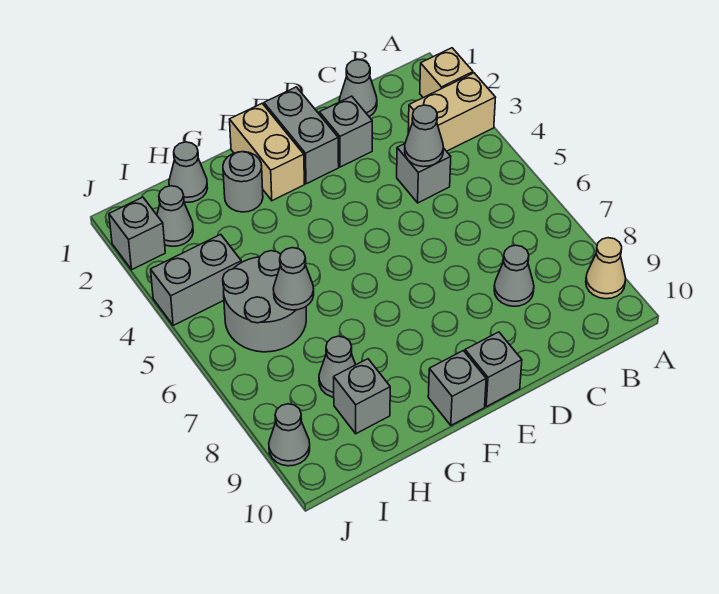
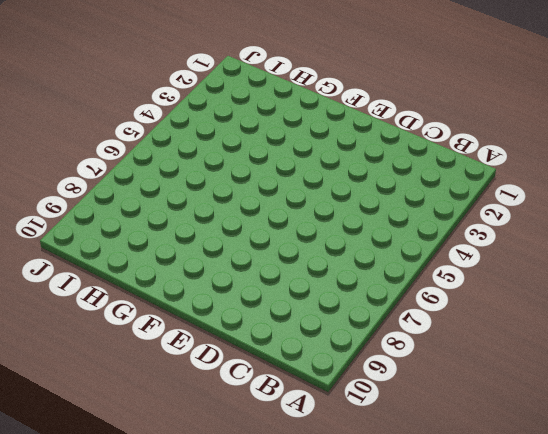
none -> tan brick A2 level 1
none -> tan brick A3:B3 level 1
none -> tan cone A9 level 1

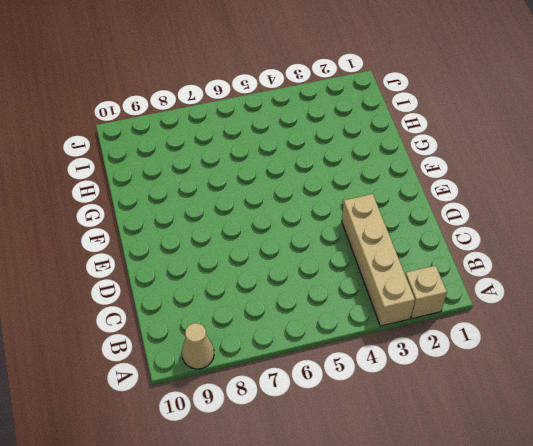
tan brick A3:D3 level 1 -> tan brick A3:B3 level 1
none -> grey cone C1 level 1
none -> grey brick C4 level 1
none -> grey cone C8 level 1

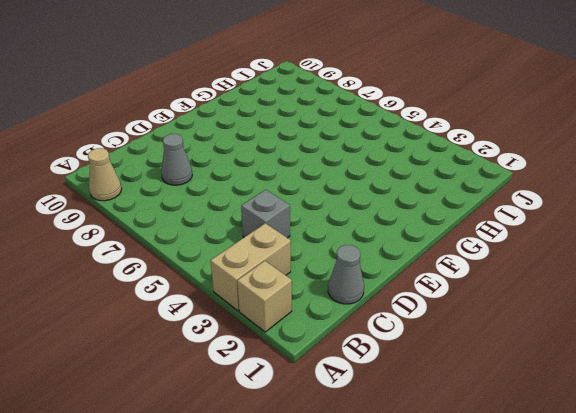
none -> grey brick D2 level 1
none -> grey brick E1:E2 level 1
none -> grey brick E10 level 1

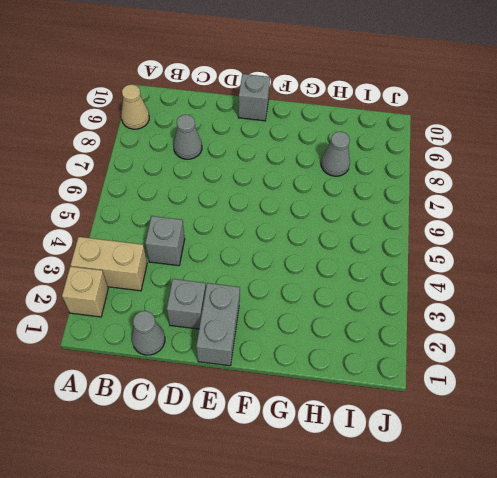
none -> tan brick F1:F2 level 1
none -> grey brick F10 level 1
none -> grey round brick G2 level 1

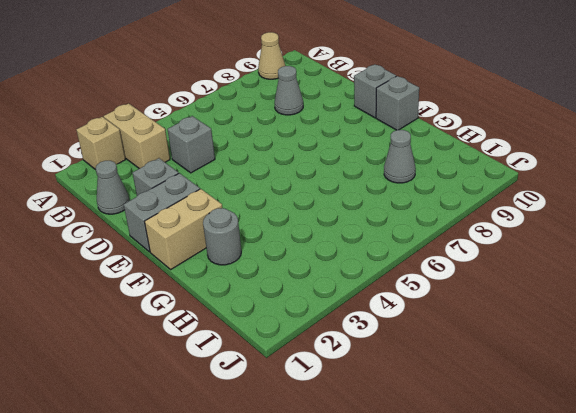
none -> grey cone H1 level 1
none -> grey round brick H5:I6 level 1
none -> grey brick H9 level 1

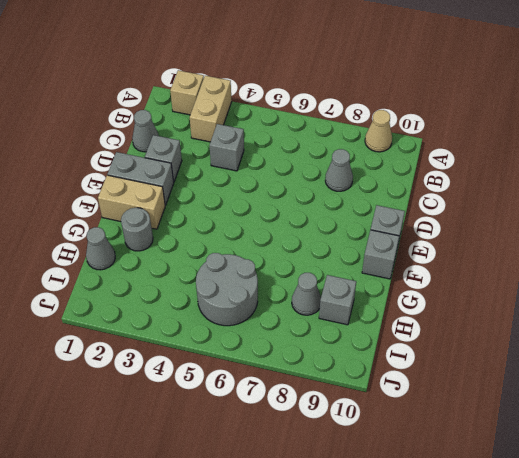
none -> grey cone I2 level 1
none -> grey brick I4:J4 level 1
none -> grey brick J2 level 1

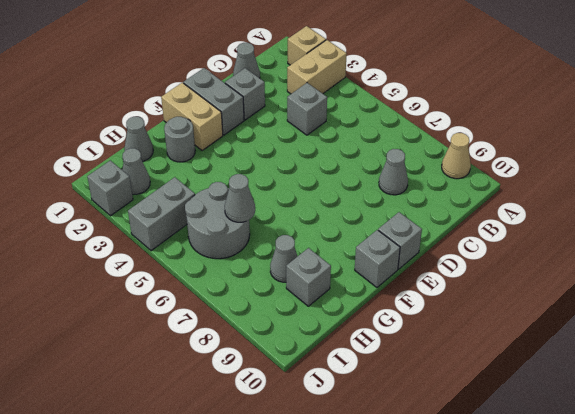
none -> grey cone J9 level 1
none -> grey cone C4 level 2

